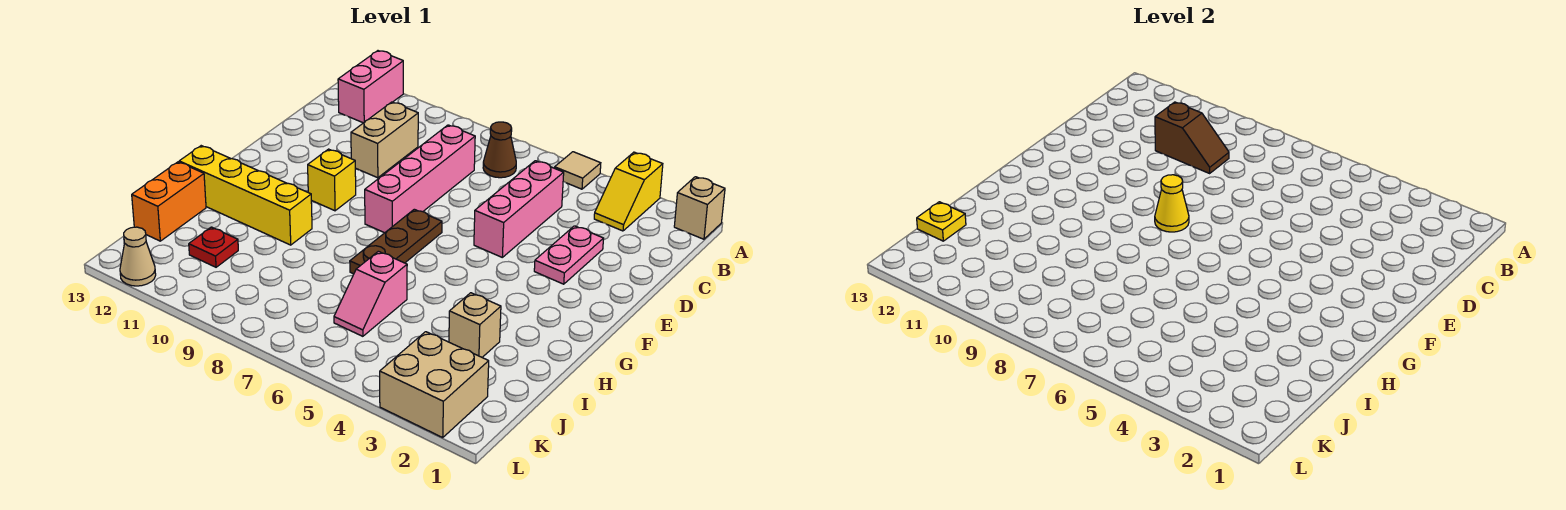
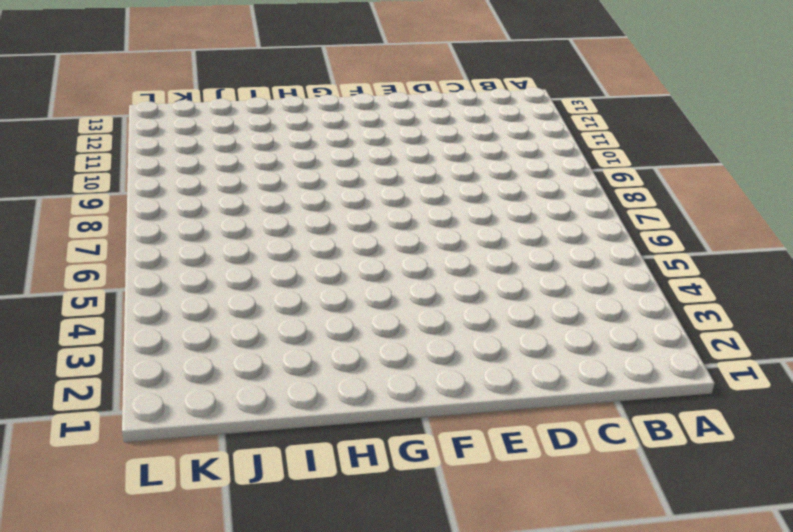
none -> tan brick A1 level 1
none -> yellow slope A3:B3 level 1 top A
none -> tan tile A5 level 1

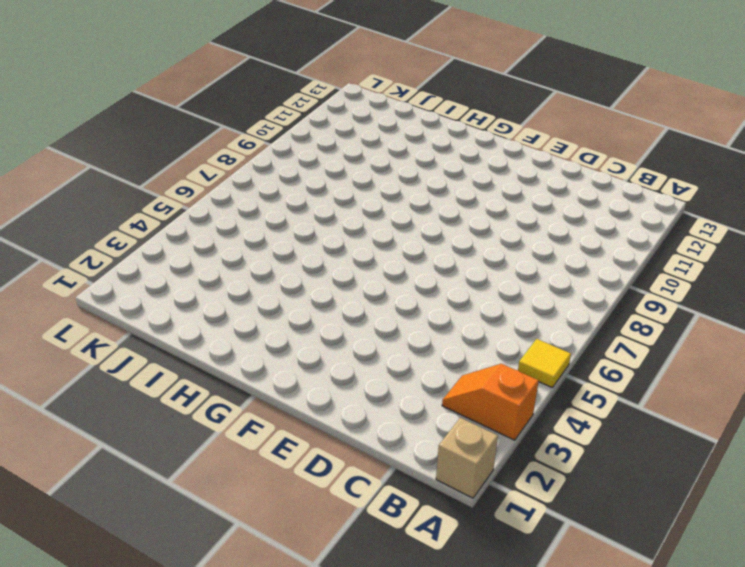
orange slope A3:B3 level 1 top A -> yellow slope A3:B3 level 1 top A
yellow tile A5 level 1 -> tan tile A5 level 1
none -> pink brick A12:B12 level 1
none -> brown cone B7 level 1
none -> pink brick C5:E5 level 1

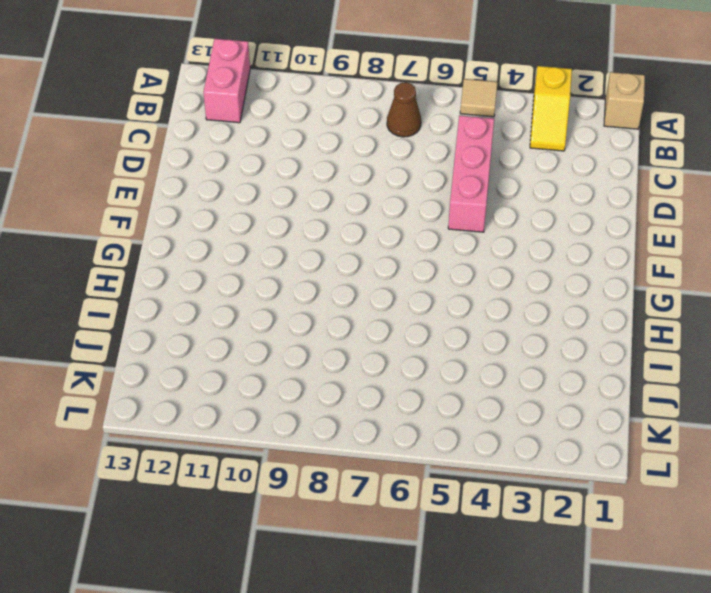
none -> pink brick C8:F8 level 1
none -> tan brick C10:D10 level 1
none -> pink plate D3:E3 level 1

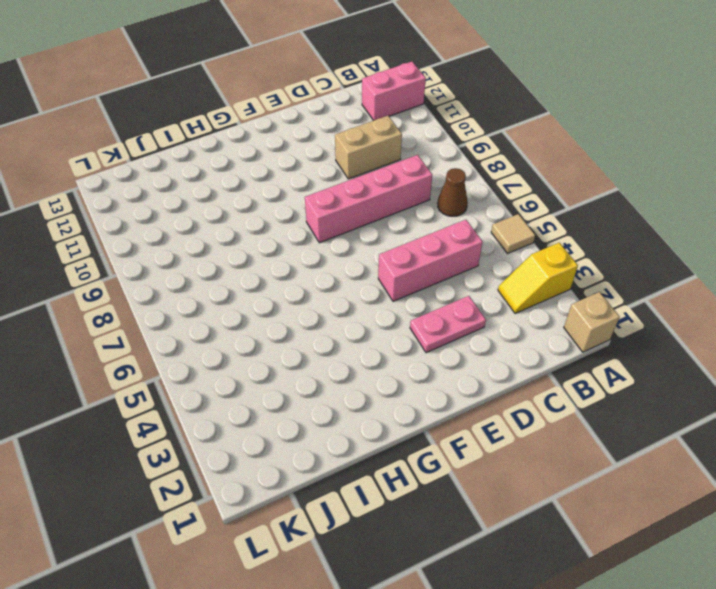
none -> brown plate F7:H7 level 1
none -> yellow brick F10 level 1
none -> yellow brick H10:H13 level 1

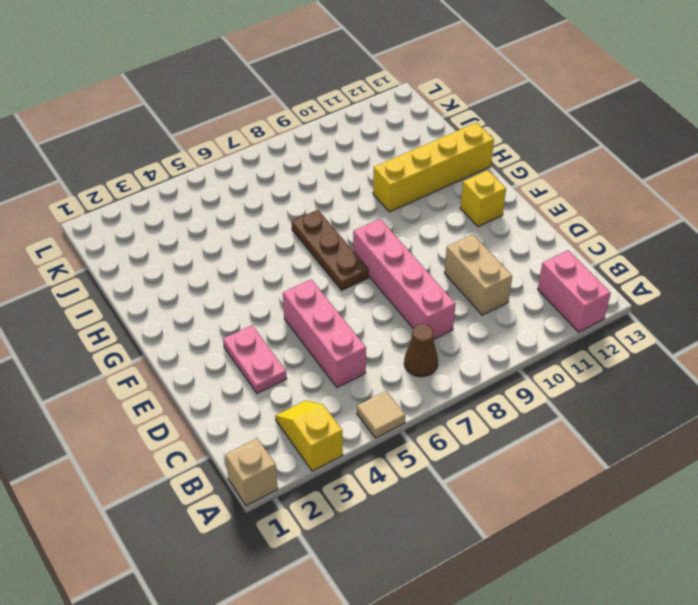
yellow brick F12 level 1 -> yellow brick F10 level 1
none -> tan brick I3 level 1
none -> pink slope I6:J6 level 1 top I
none -> orange brick I13:J13 level 1

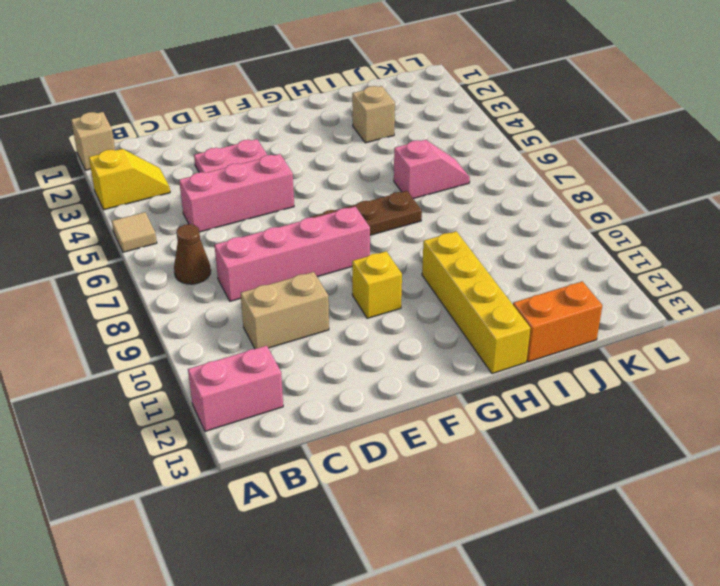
none -> red plate J11 level 1
none -> tan brick K2:L3 level 1
none -> tan cone L12 level 1

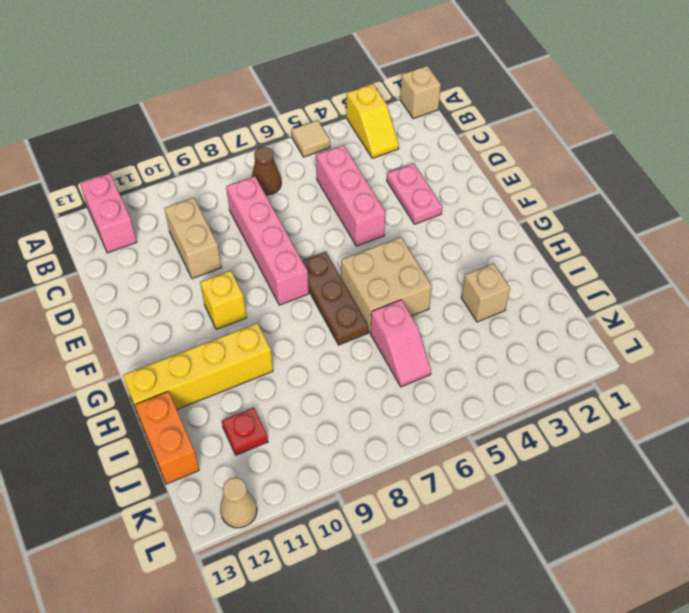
tan brick G5:H6 level 1 -> tan brick K2:L3 level 1
none -> brown slope C9:C10 level 2 top 10
none -> yellow cone F8 level 2
none -> yellow plate J13 level 2

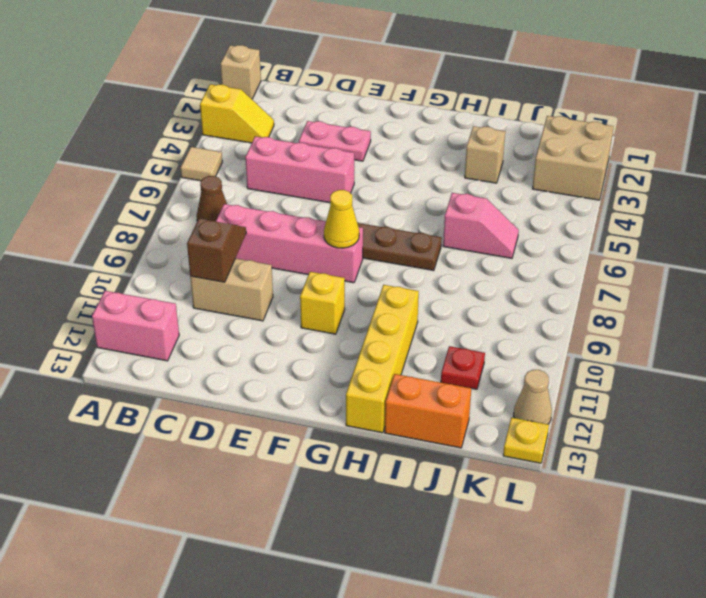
yellow plate L13 level 1 -> yellow plate J13 level 2

